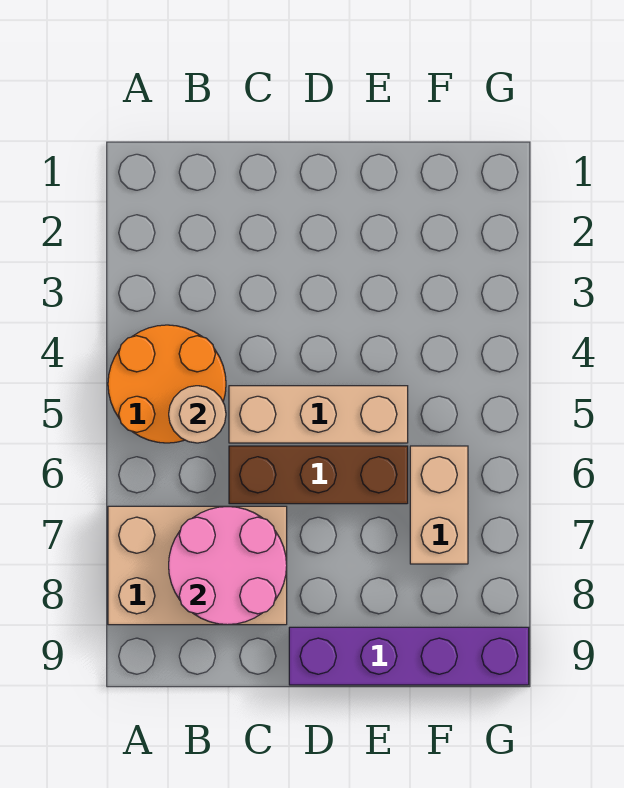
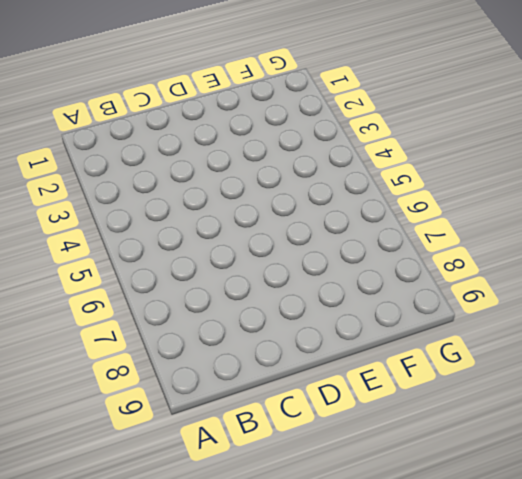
none -> orange round brick A4:B5 level 1
none -> tan brick A7:C8 level 1

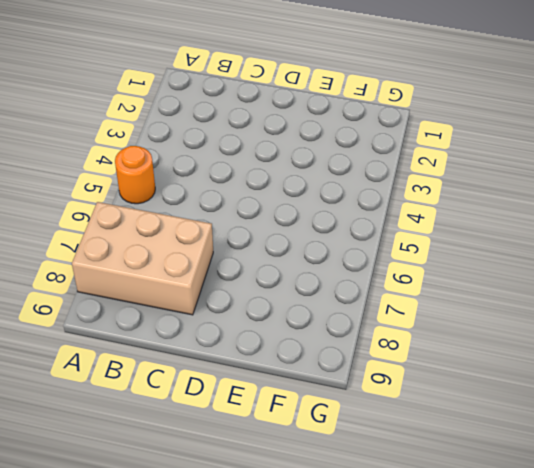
orange round brick A5 level 1 -> orange round brick A4:B5 level 1
none -> tan brick C5:E5 level 1
none -> brown brick C6:E6 level 1

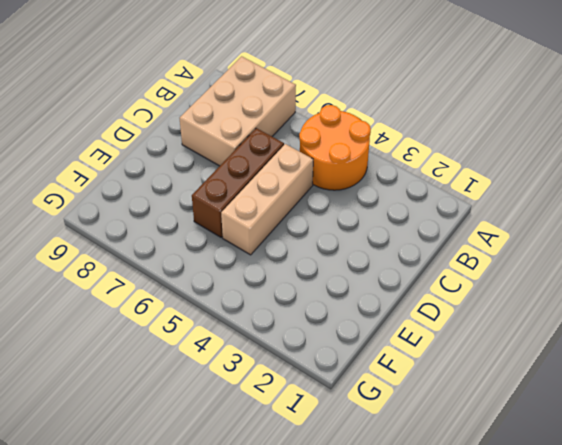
none -> purple brick D9:G9 level 1
none -> tan brick F6:F7 level 1

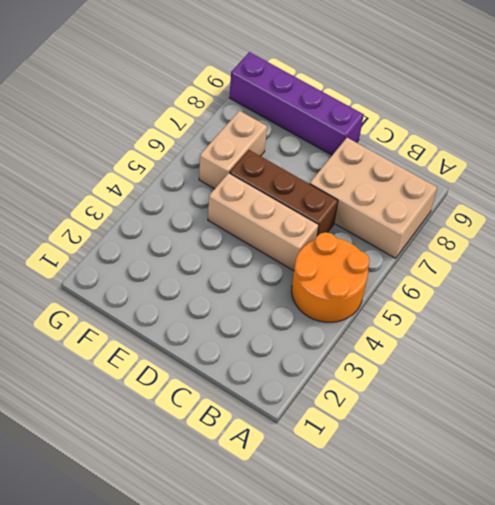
none -> tan round brick B5 level 2
none -> pink round brick B7:C8 level 2

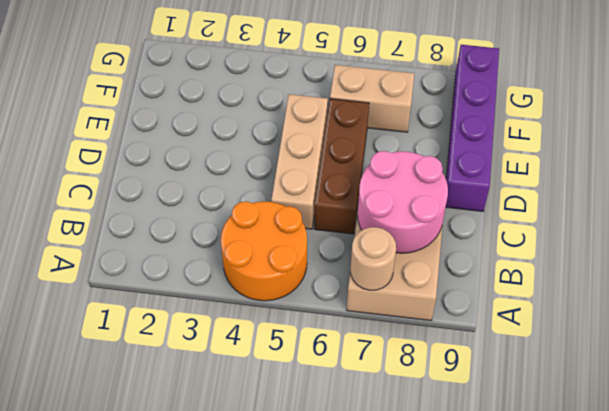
tan round brick A7 level 2 -> tan round brick B5 level 2

